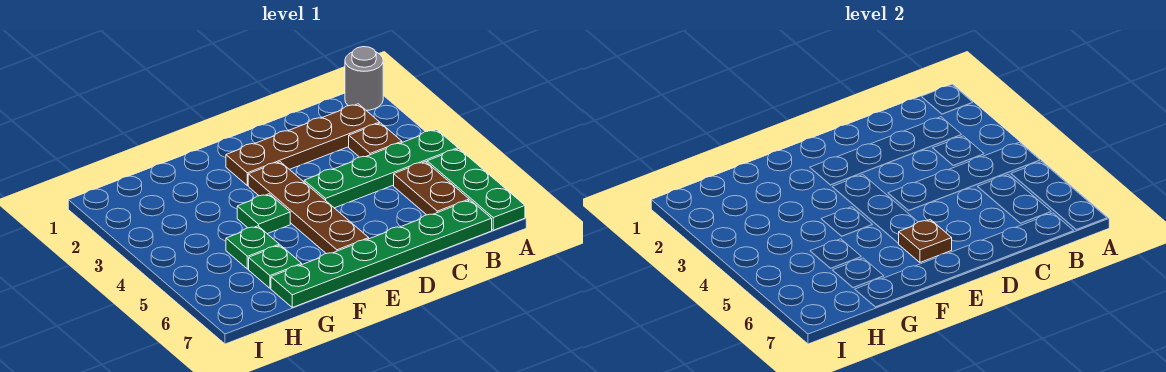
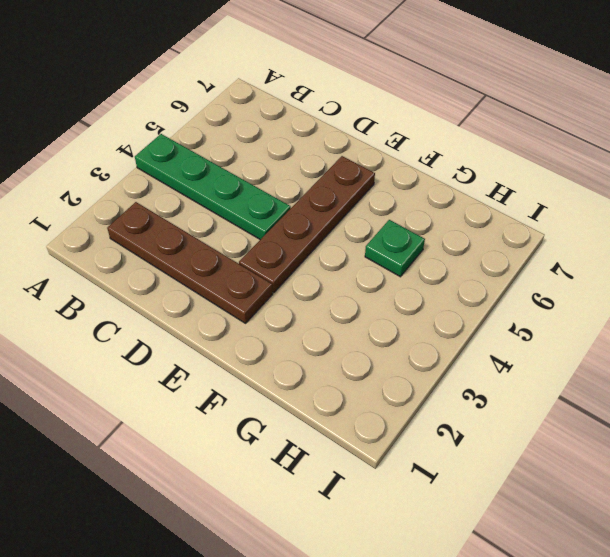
none -> grey round brick A1 level 1
none -> green plate A5:A7 level 1
none -> brown plate B3 level 1

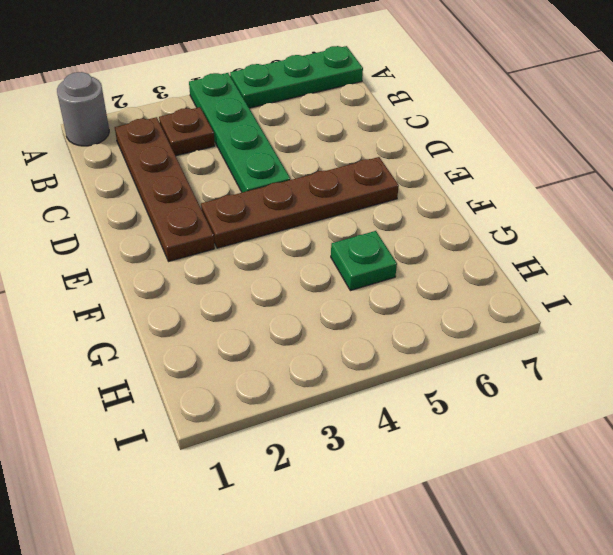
none -> brown plate B5:B6 level 1
none -> green plate B7:G7 level 1
none -> green plate F4 level 1

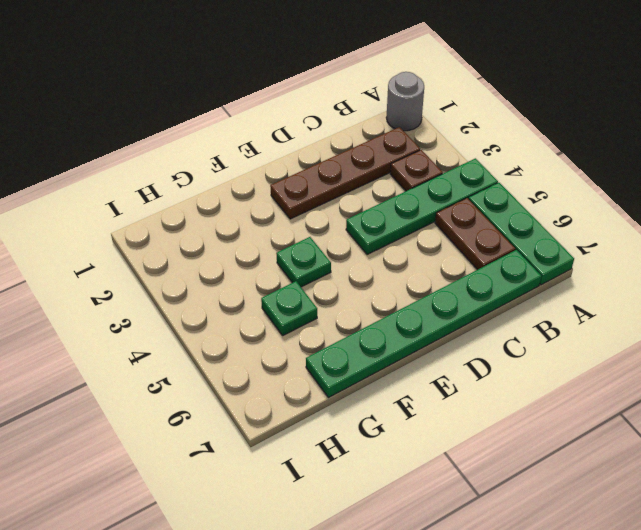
none -> brown plate E3:E6 level 1
none -> green plate G6 level 1
none -> brown plate E6 level 2

